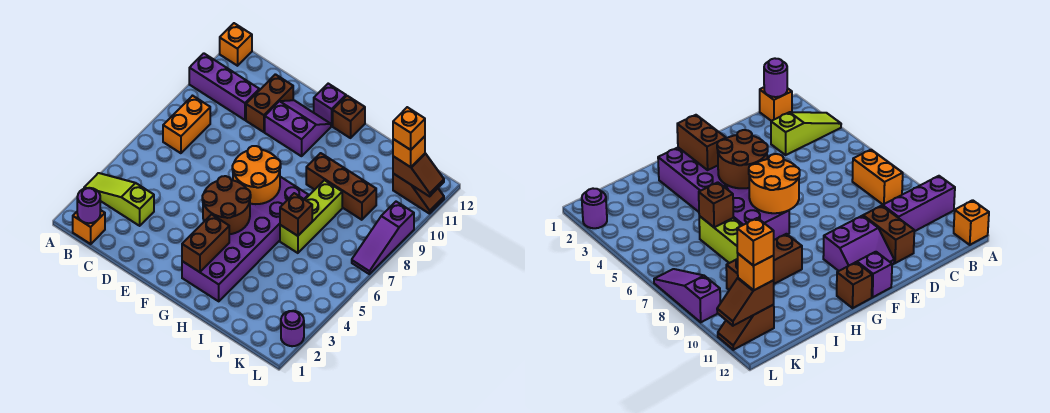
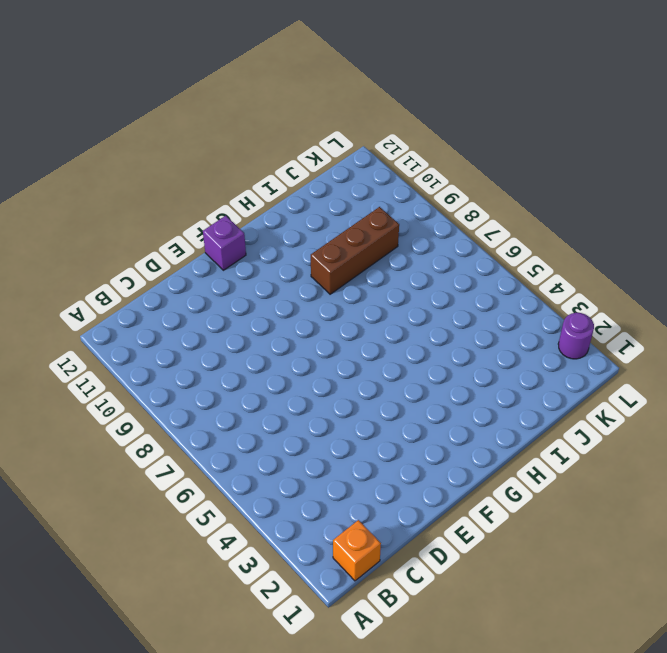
none -> lime slope A3:C3 level 1 top C
none -> purple brick A10:C10 level 1
none -> orange brick A12 level 1

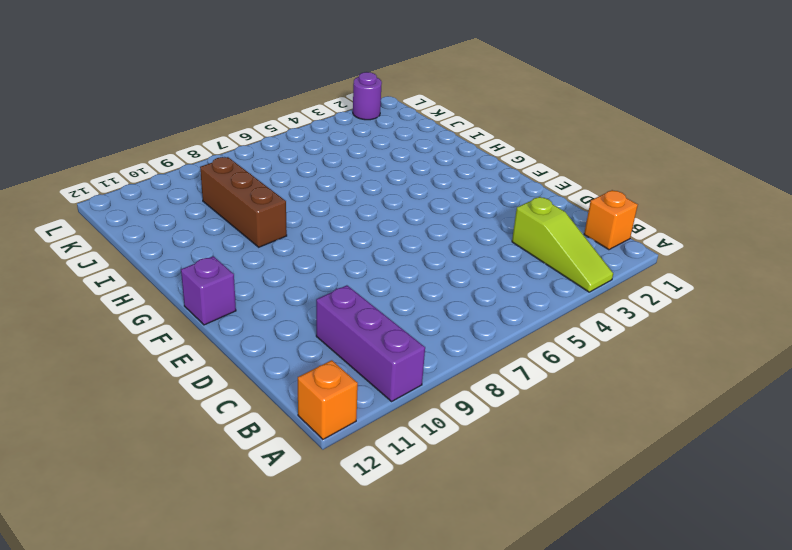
none -> orange brick B7:B8 level 1
none -> brown brick D10:D11 level 1
none -> purple slope E10:F11 level 1 top 10

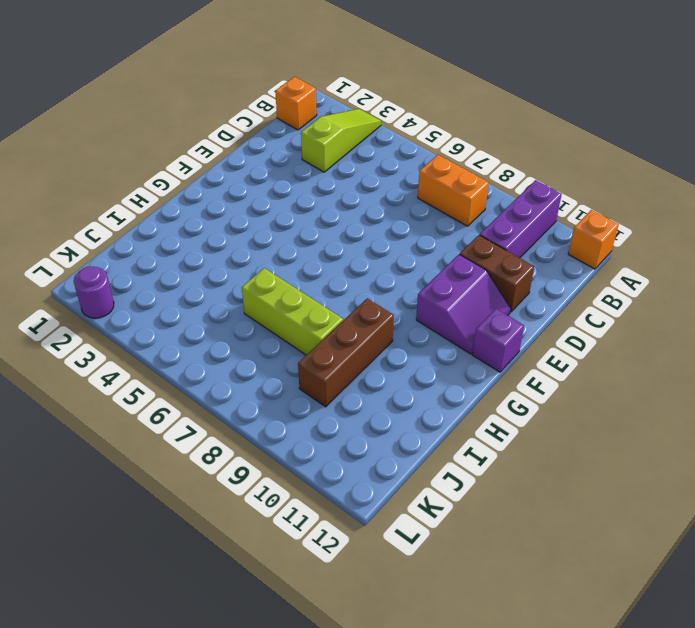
none -> purple brick G2:H7 level 1
none -> brown brick G12 level 1
none -> brown slope K11:L11 level 1 top K

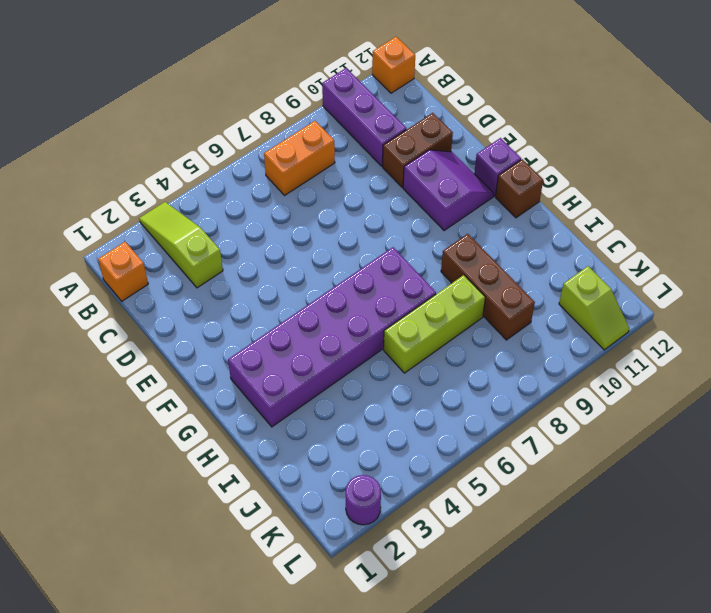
lime slope K11:L11 level 1 top K -> brown slope K11:L11 level 1 top K
none -> purple slope L7:L9 level 1 top 9
none -> purple round brick B1 level 2
none -> brown round brick F4:G5 level 2

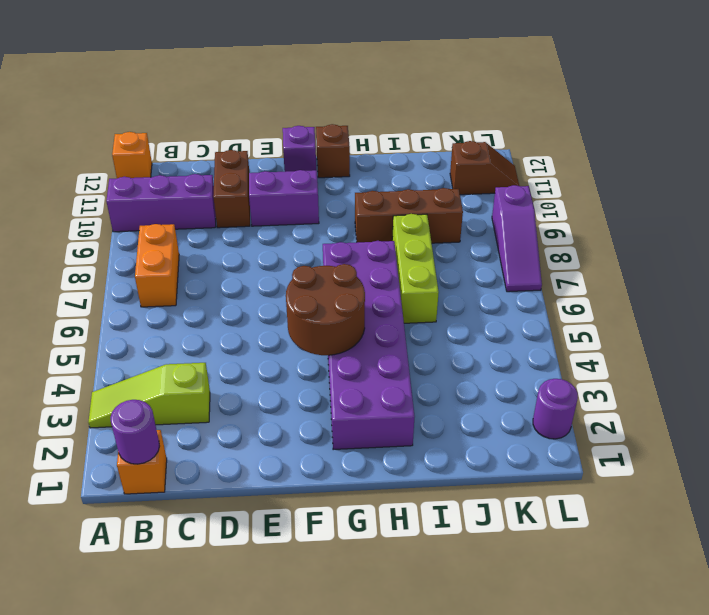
none -> orange round brick F6:G7 level 2
none -> brown brick G2:G3 level 2
none -> brown brick I6 level 2

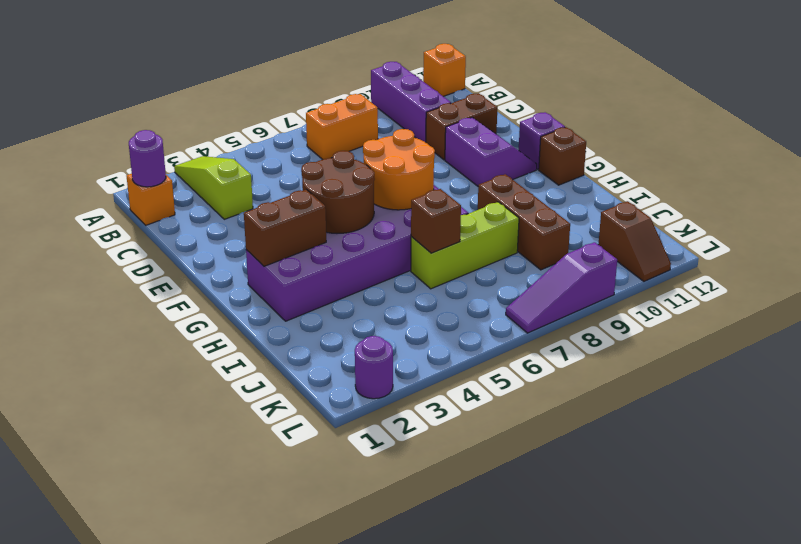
none -> brown slope K11:L11 level 2 top K
none -> orange brick K11 level 3
none -> orange brick K11 level 4

